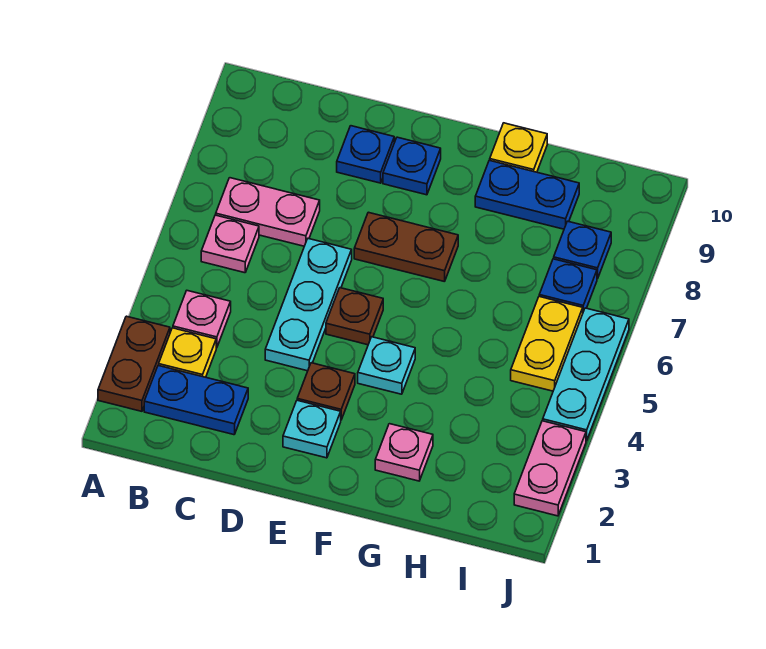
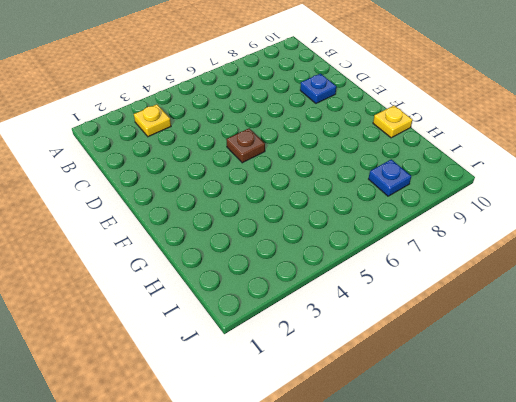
none -> brown plate A2:A3 level 1
none -> blue plate B2:C2 level 1
none -> pink plate B4 level 1

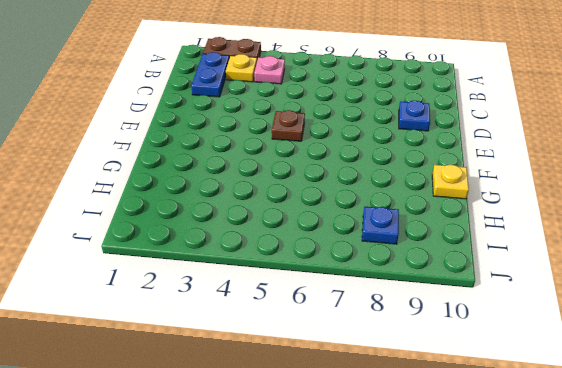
none -> pink plate B6 level 1
none -> pink plate B7:C7 level 1
none -> cyan plate D4:D6 level 1

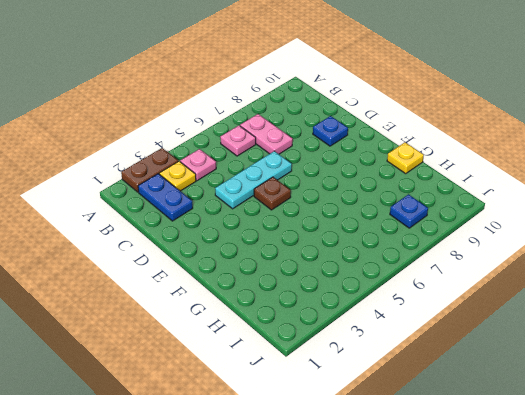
none -> cyan plate E2 level 1
none -> brown plate E3 level 1
none -> brown plate E7:F7 level 1

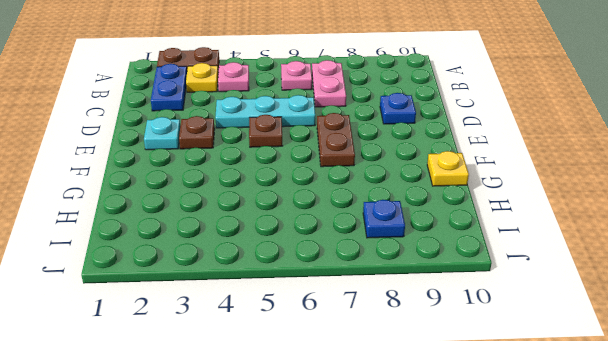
none -> blue plate E9 level 1
none -> cyan plate F4 level 1
none -> pink plate G2 level 1

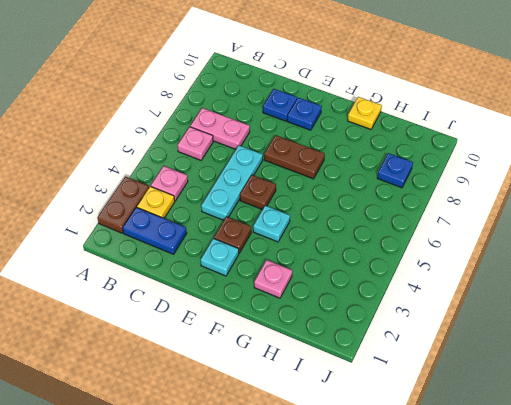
none -> blue plate G9:H9 level 1
none -> yellow plate I5:I6 level 1
none -> blue plate I7 level 1

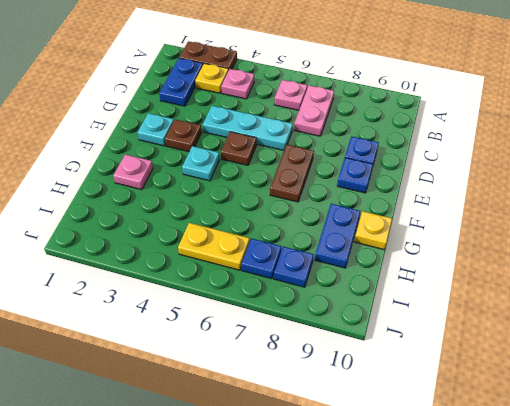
none -> pink plate J2:J3 level 1
none -> cyan plate J4:J6 level 1

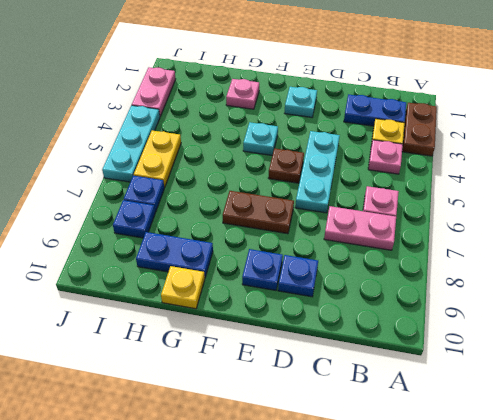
none -> brown plate E3 level 1

